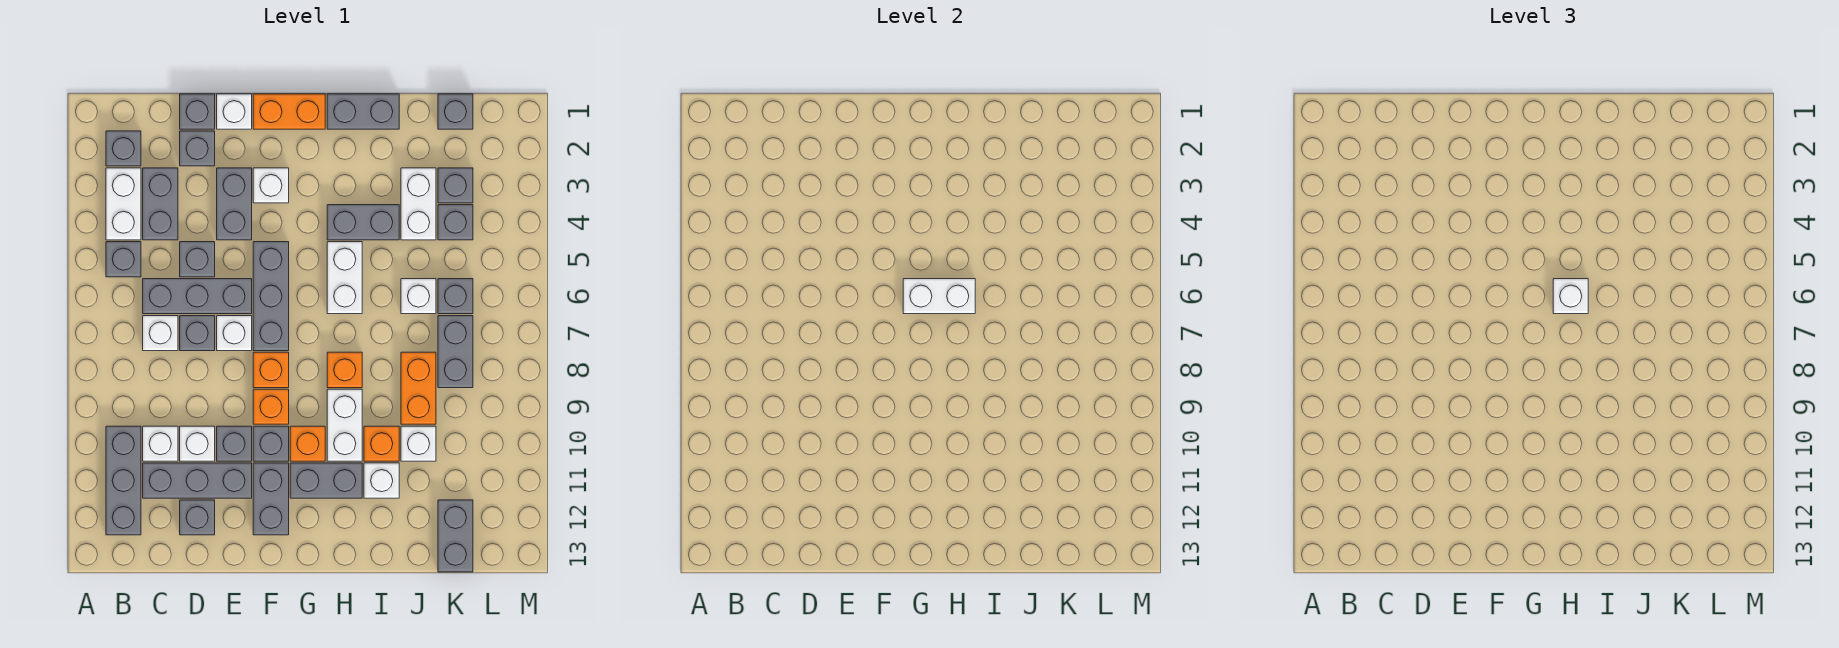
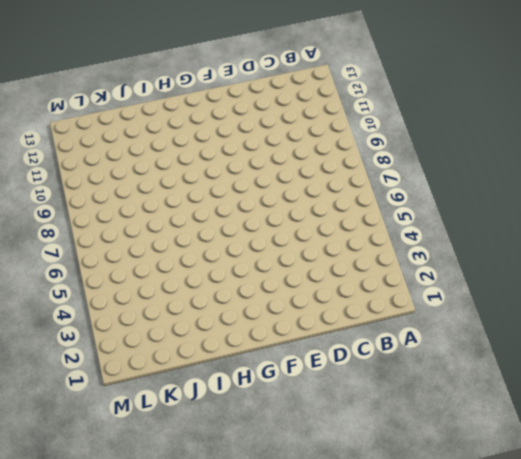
none -> grey brick B2 level 1
none -> white brick B3:B4 level 1
none -> grey brick B5 level 1
none -> grey brick B10:B12 level 1

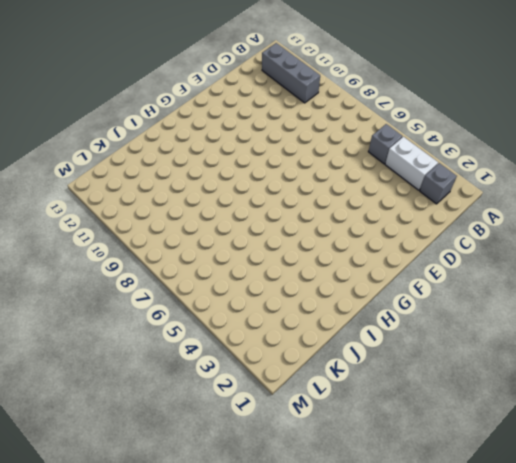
none -> grey brick C3:C4 level 1
none -> grey brick C6:E6 level 1
none -> white brick C7 level 1
none -> white brick C10 level 1

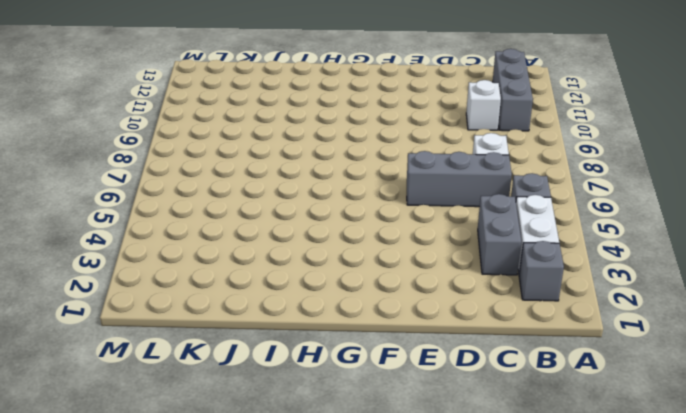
none -> grey brick C11:E11 level 1
none -> grey brick D1 level 1
none -> grey brick D2 level 1
none -> grey brick D5 level 1

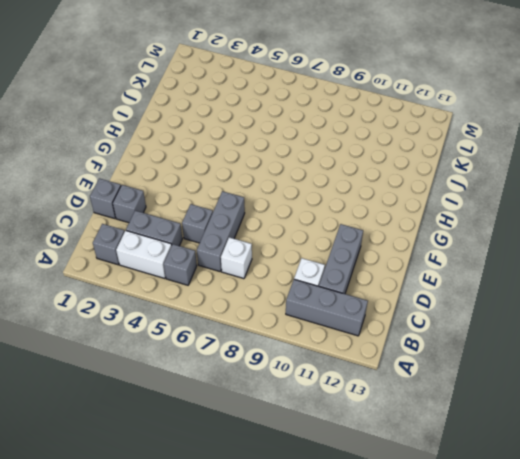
none -> grey brick D7 level 1
none -> white brick D10 level 1
none -> grey brick D12 level 1
none -> white brick E1 level 1

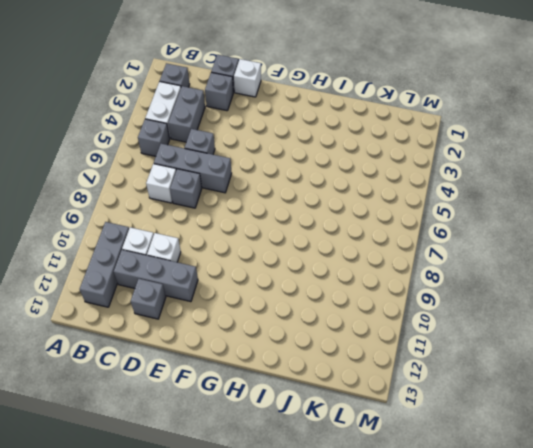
none -> grey brick E3:E4 level 1
none -> white brick E7 level 1
none -> grey brick E10 level 1
none -> orange brick F1:G1 level 1

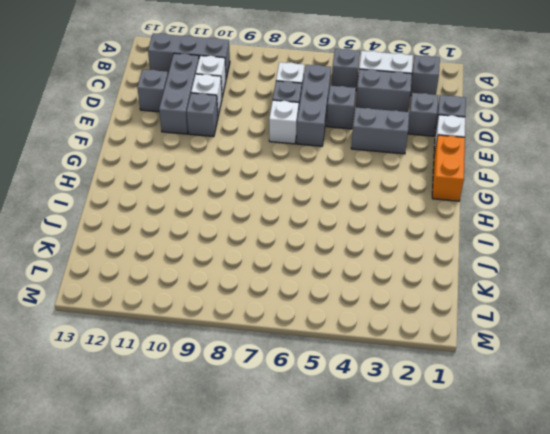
none -> white brick F3 level 1
none -> grey brick F5:F7 level 1
none -> orange brick F8 level 1
none -> orange brick F9 level 1

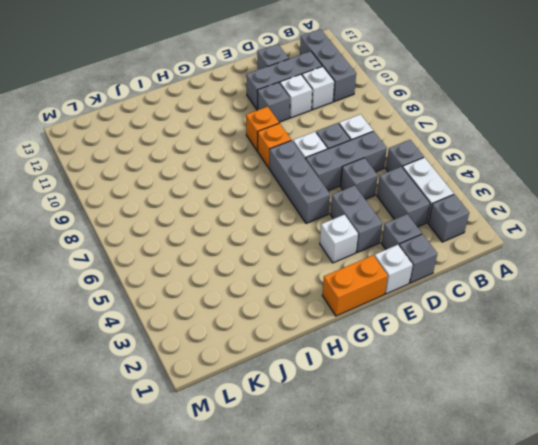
none -> grey brick F10 level 1
none -> grey brick F11:F12 level 1
none -> orange brick G10 level 1
none -> grey brick G11:H11 level 1

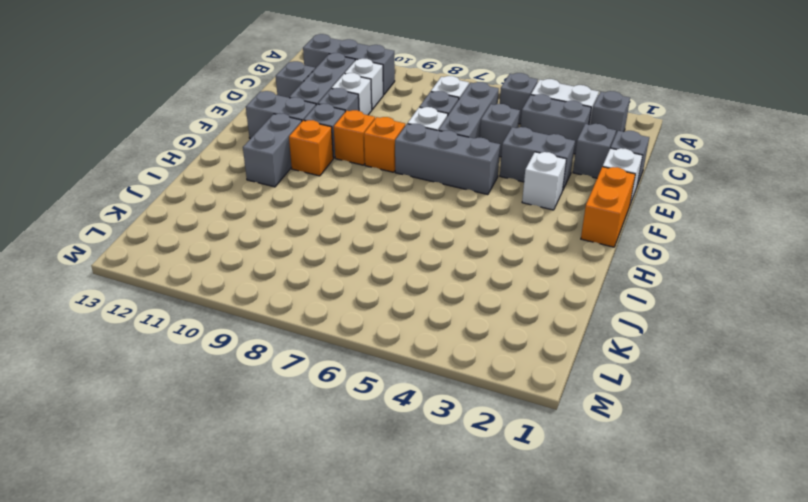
none -> grey brick H1:I1 level 1
none -> grey brick H4:I4 level 1
none -> white brick H5:H6 level 1
none -> orange brick H8 level 1

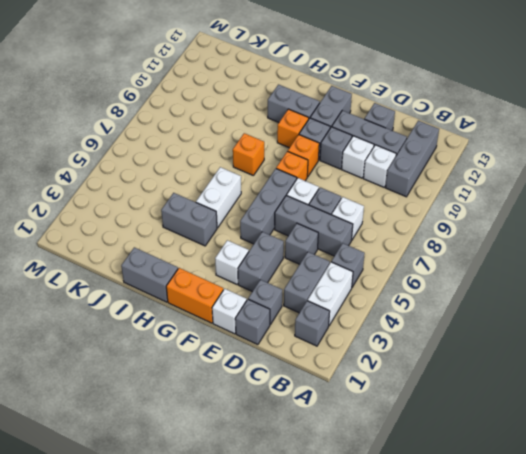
none -> white brick H9:H10 level 1
none -> orange brick I10 level 1
none -> white brick I11 level 1
none -> white brick J3:J4 level 1

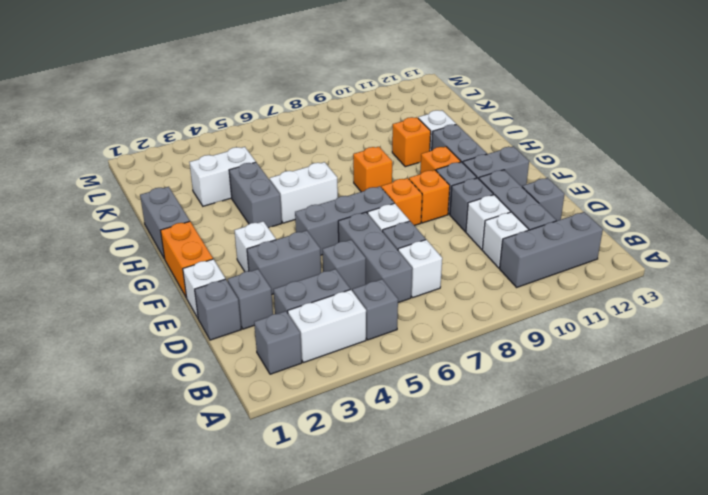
none -> white brick H9:H10 level 1
none -> white brick J6 level 1
none -> orange brick J8:J9 level 1
none -> white brick J10 level 1

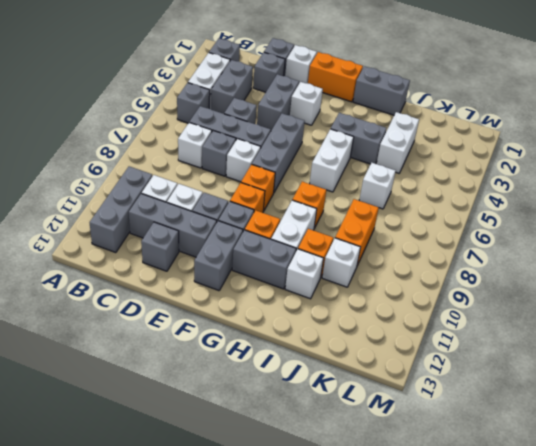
none -> grey brick K1 level 1
none -> grey brick K3 level 1
none -> grey brick K4 level 1
none -> grey brick K6 level 1

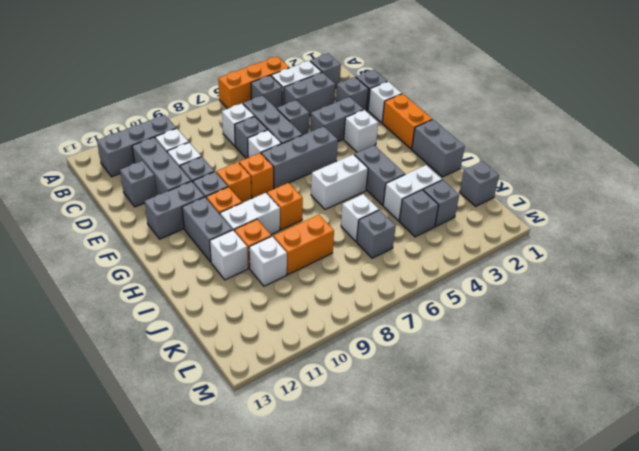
orange brick A4:A6 level 1 -> none
none -> grey brick K7:K8 level 1
none -> grey brick K12:K13 level 1
none -> white brick G6:H6 level 2
none -> white brick H6 level 3

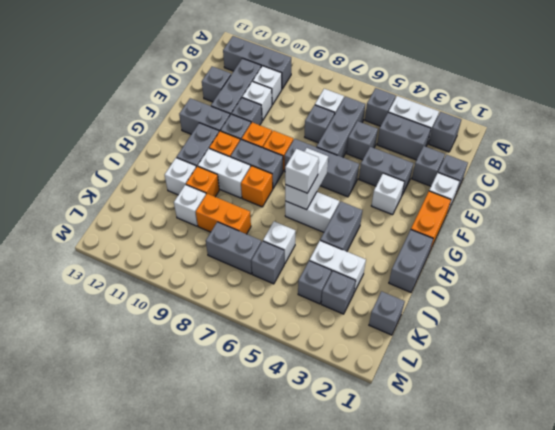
grey brick G8:G9 level 1 -> grey brick K12:K13 level 1
none -> white brick E7 level 1

